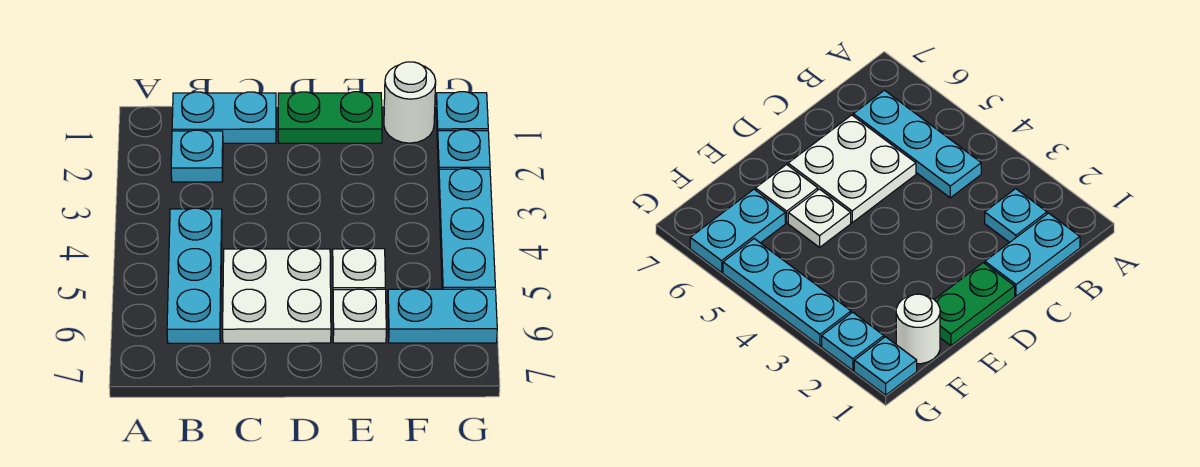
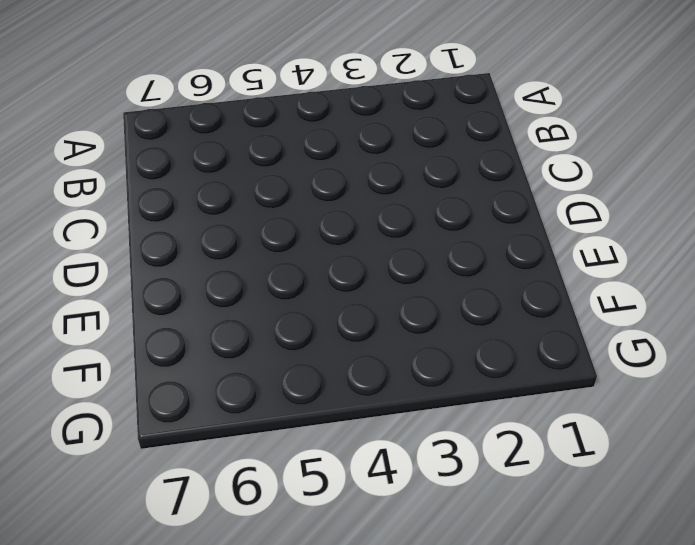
none -> cyan plate B1:C1 level 1
none -> cyan plate B2 level 1
none -> cyan plate B4:B6 level 1

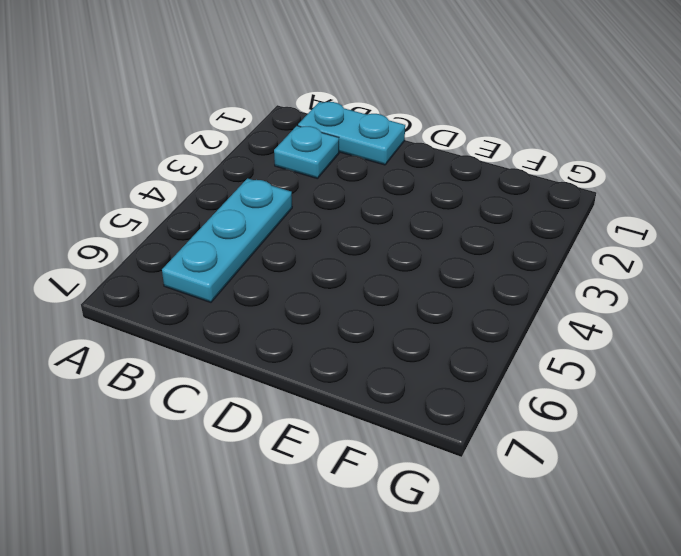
none -> white plate C5:D6 level 1
none -> green plate D1:E1 level 1
none -> white plate E5 level 1

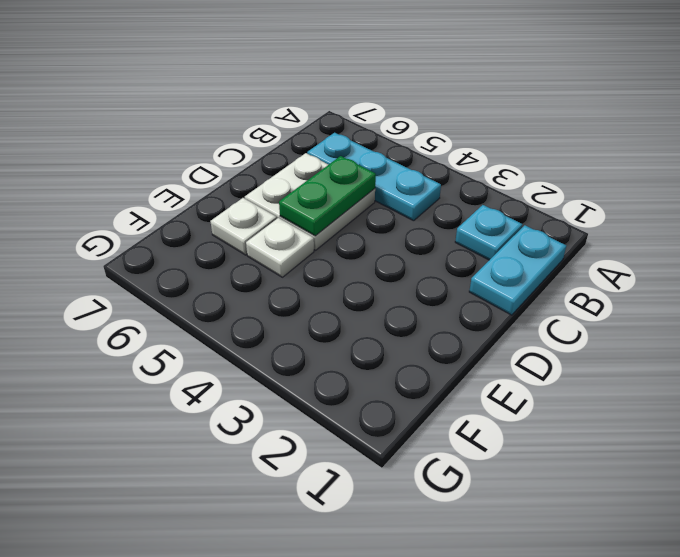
green plate C5:D5 level 2 -> green plate D1:E1 level 1
none -> white round brick F1 level 1
none -> cyan plate F6:G6 level 1
none -> cyan plate G1 level 1

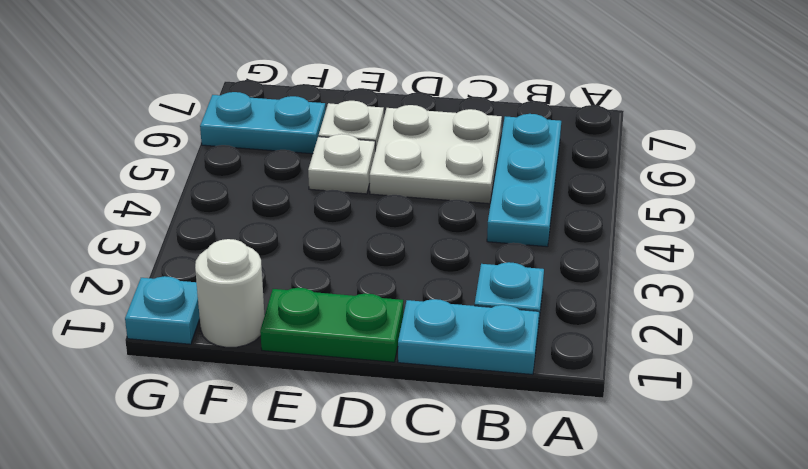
none -> cyan plate G2 level 1
none -> cyan plate G3:G5 level 1

